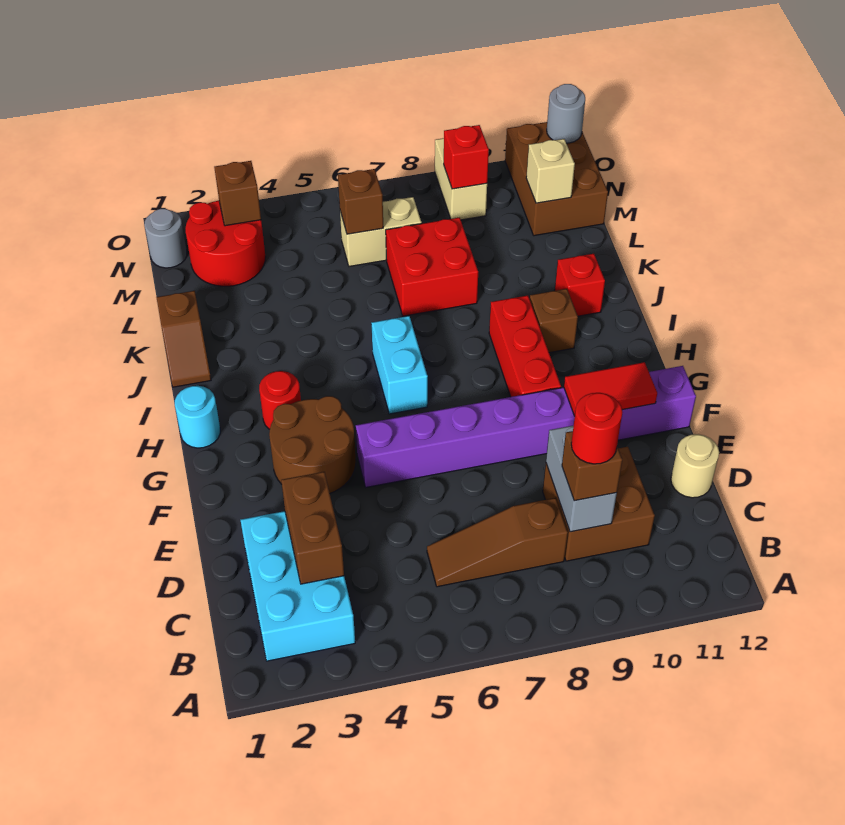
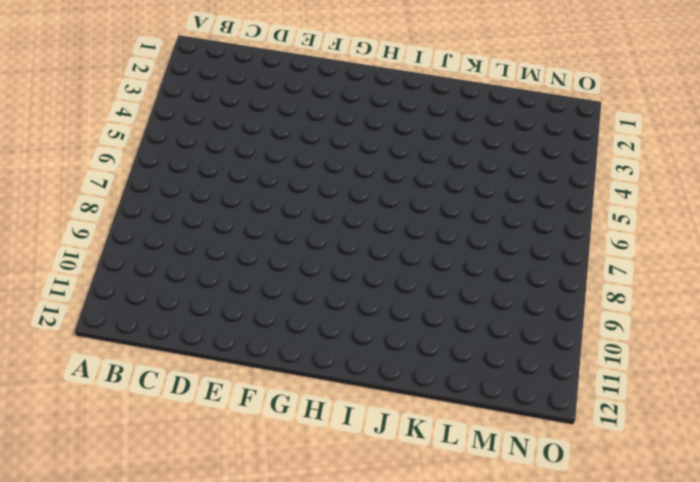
none -> cyan brick B2:D3 level 1
none -> brown slope C6:C8 level 1 top 8
none -> brown brick C9:D10 level 1

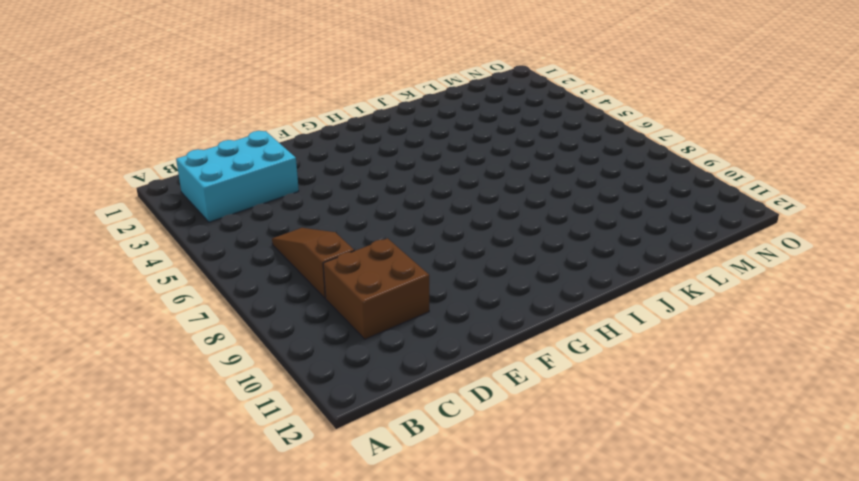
none -> tan round brick D12 level 1
none -> brown round brick F3:G4 level 1
none -> purple brick F5:F12 level 1

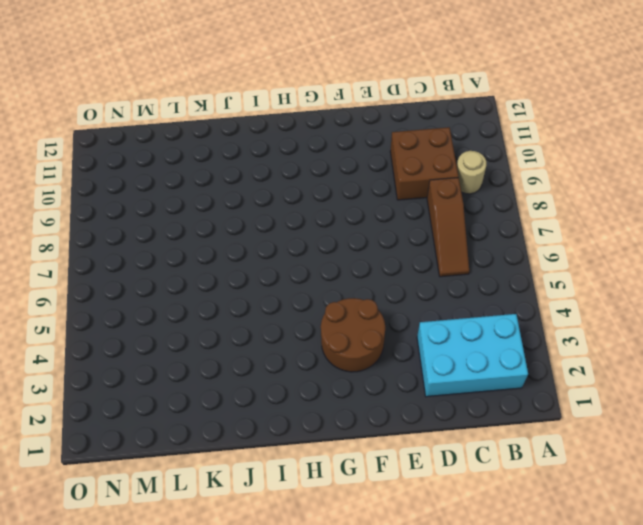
tan round brick B9 level 1 -> tan round brick D12 level 1
none -> purple brick F5:F12 level 1
none -> red brick G9:I9 level 1
none -> cyan round brick H1 level 1

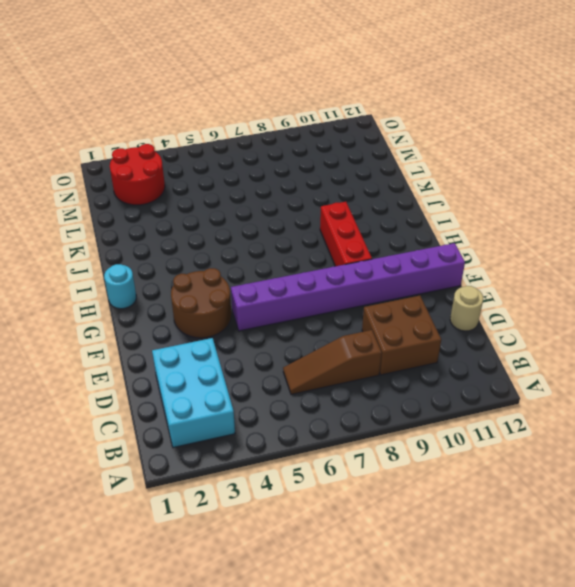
none -> red round brick H3 level 1
none -> cyan brick H6:I6 level 1
none -> brown brick I10 level 1

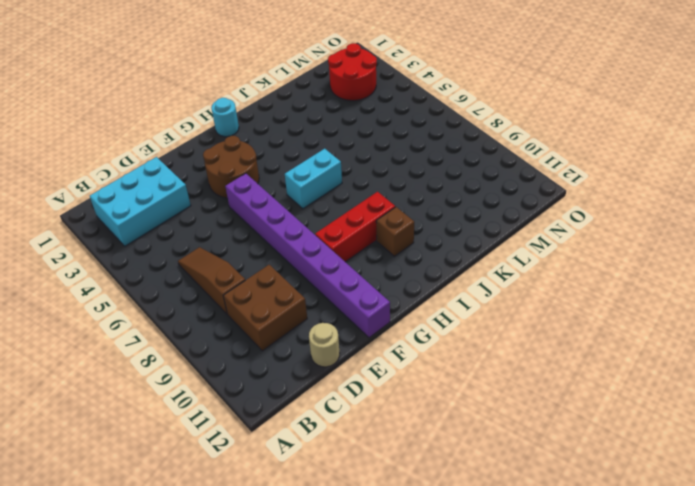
none -> red round brick H3 level 1
none -> brown slope J1:K1 level 1 top K
none -> red brick J11 level 1

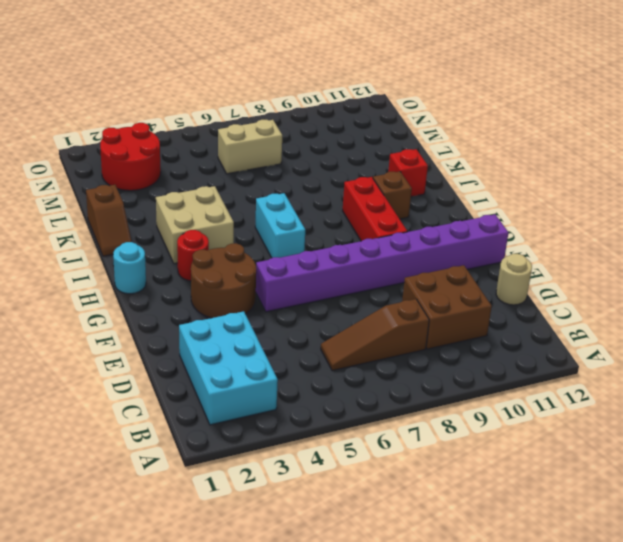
tan brick I3:J4 level 1 -> none
none -> red brick K7:L8 level 1
none -> brown brick M11:O12 level 1
none -> grey round brick N1 level 1

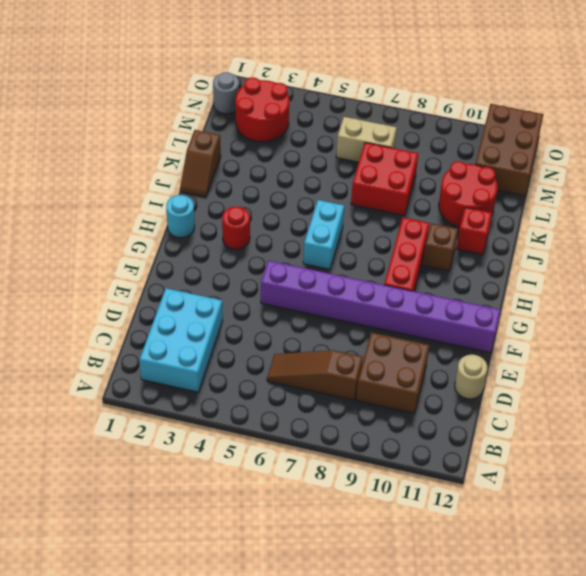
red round brick K10:L11 level 1 -> none
none -> brown round brick F3:G4 level 1
none -> tan brick N9:O9 level 1
none -> brown brick C3:D3 level 2

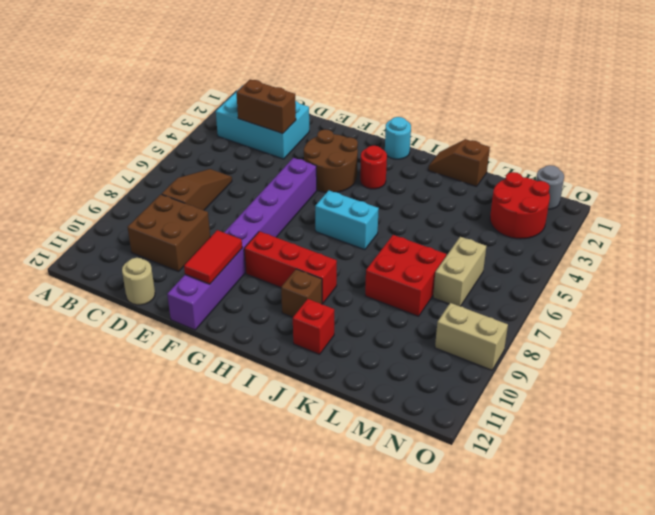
none -> brown brick M11:O12 level 1
none -> grey brick C9:D9 level 2
none -> brown brick M6 level 2

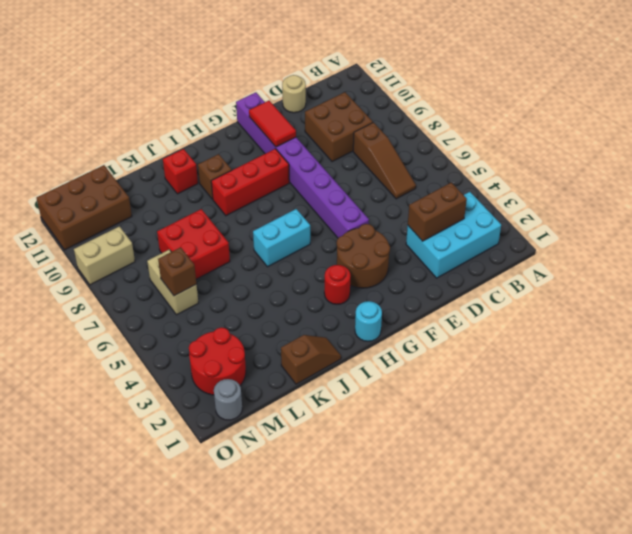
none -> grey brick C9:D9 level 2
none -> tan brick M11 level 2
none -> brown brick N3 level 2

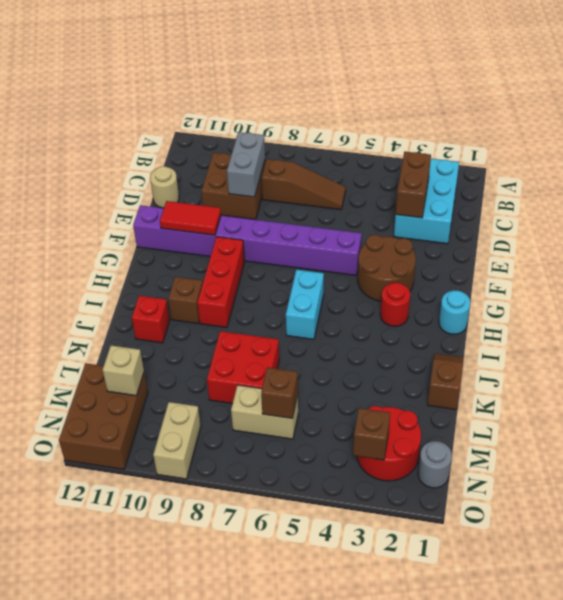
none -> red brick N9 level 2
none -> grey round brick O12 level 2
none -> brown brick C9 level 3

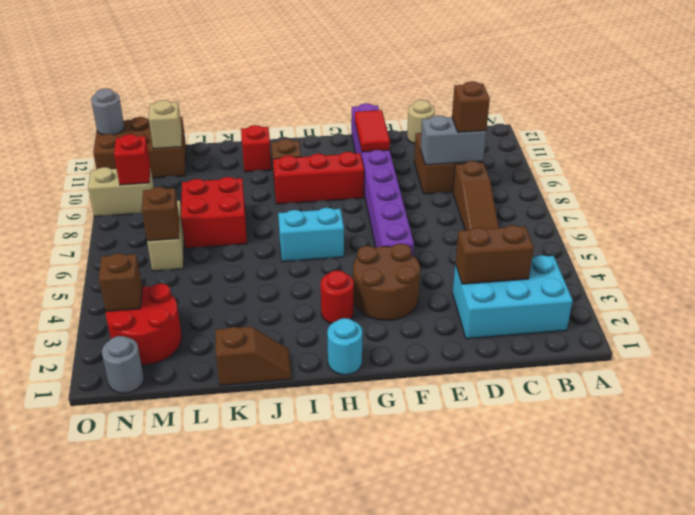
none -> red round brick C9 level 4

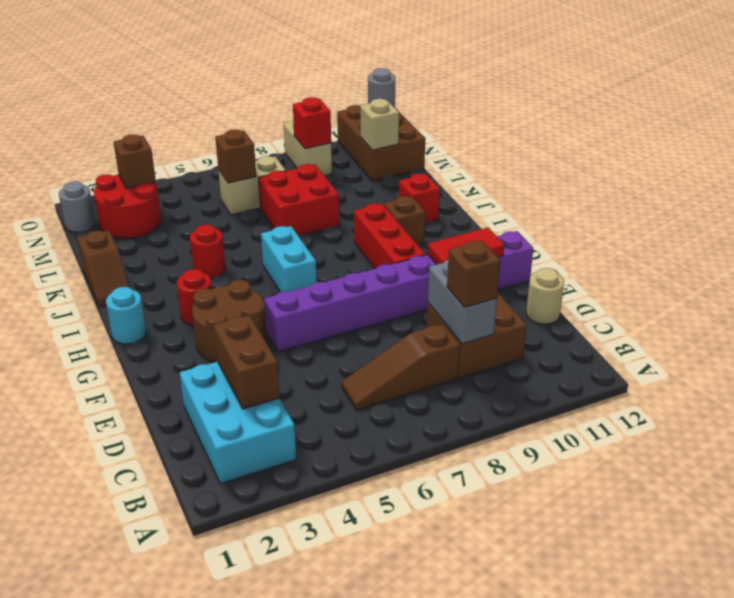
red round brick J4 level 1 -> red round brick C9 level 4

